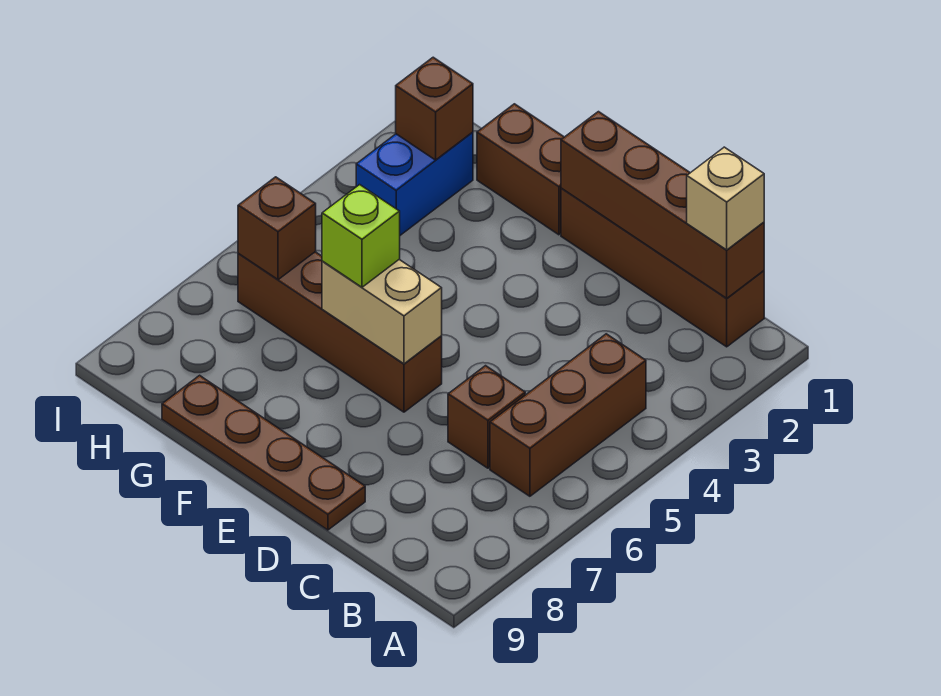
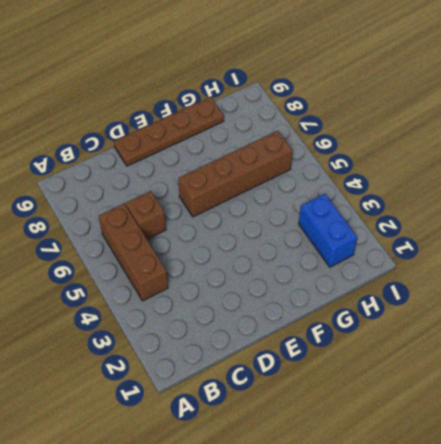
none -> brown brick B1:E1 level 1
none -> brown brick F1:G1 level 1
none -> brown brick B1:E1 level 2

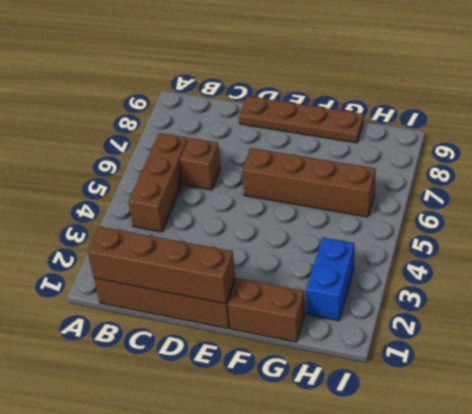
none -> tan brick E6:F6 level 2
none -> brown brick H2 level 2
none -> brown brick H6 level 2

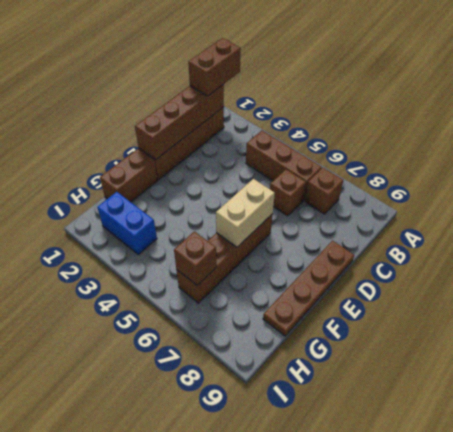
brown brick A1:B1 level 3 -> tan brick B1 level 3
brown brick B7 level 1 -> brown brick H2 level 2
none -> lime brick F6 level 3

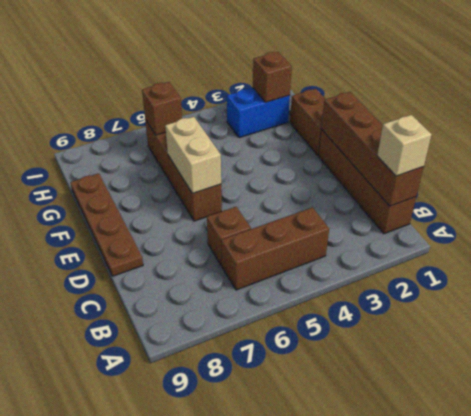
none -> lime brick F6 level 3

